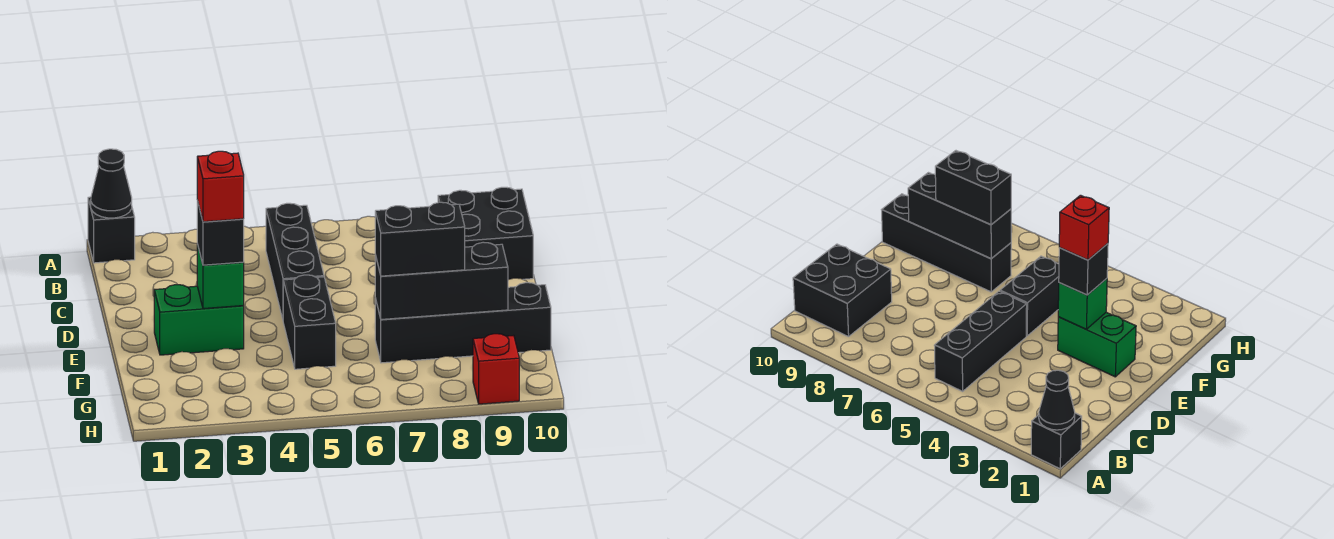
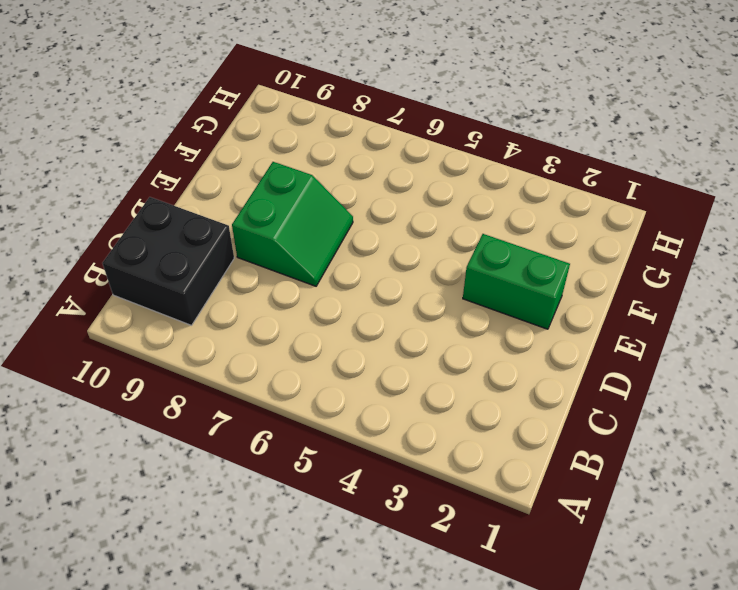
green slope D7:E8 level 1 top 8 -> none
none -> black brick A1 level 1
none -> black brick B5:D5 level 1
none -> black brick E5:F5 level 1

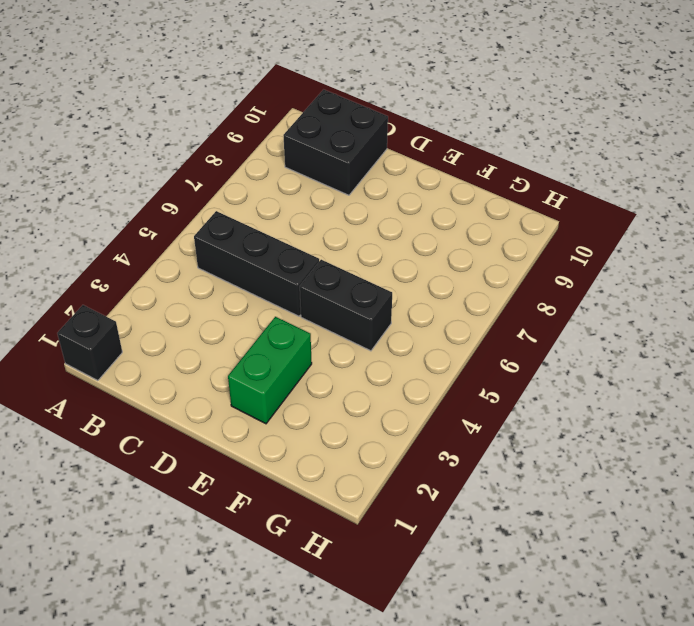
none -> black brick F7:F10 level 1
none -> red brick H9 level 1
none -> black cone A1 level 2

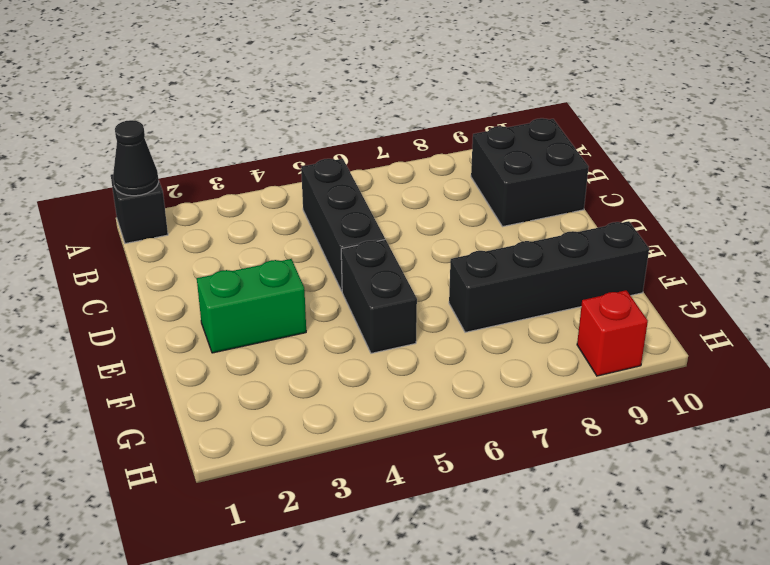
none -> green brick E3 level 2
none -> black brick F7:F9 level 2
none -> black brick E3 level 3

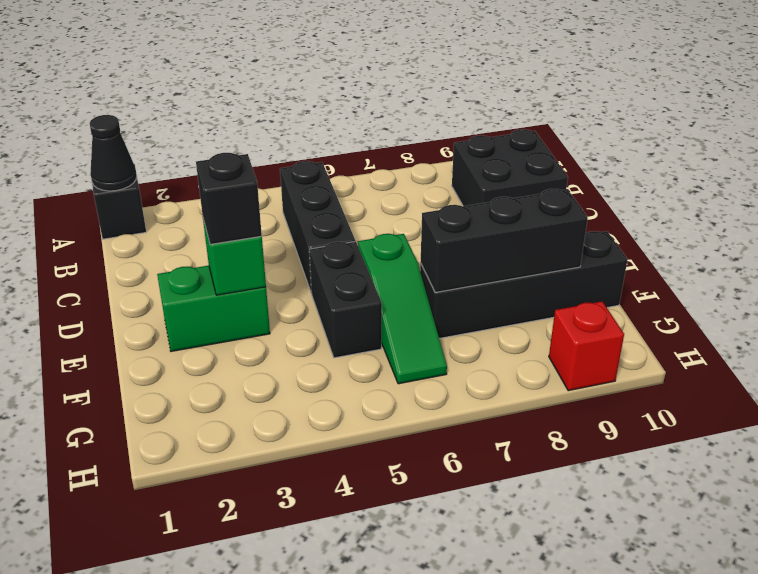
green slope E6:G6 level 1 top E -> none
none -> black brick F7:F8 level 3
none -> red brick E3 level 4

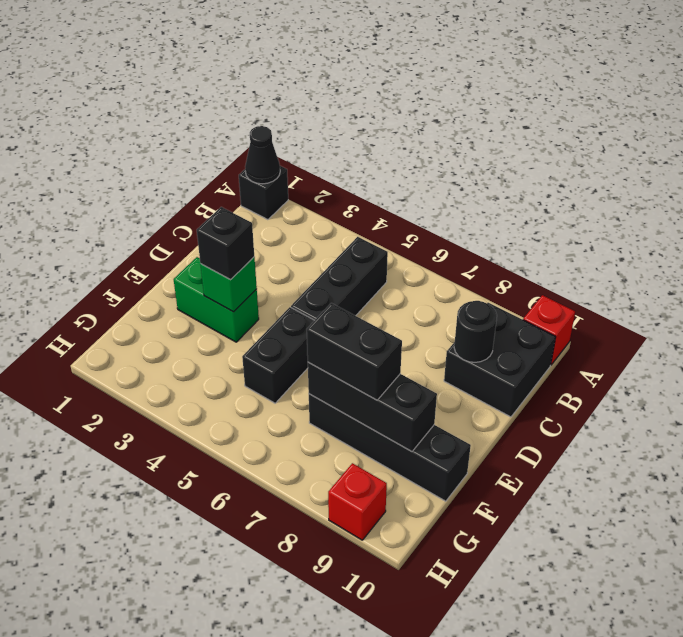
red brick A10 level 1 -> red brick E3 level 4
black round brick C9 level 2 -> none

